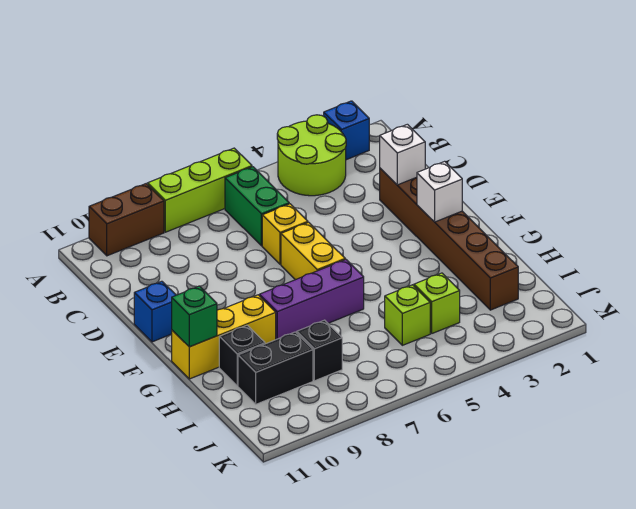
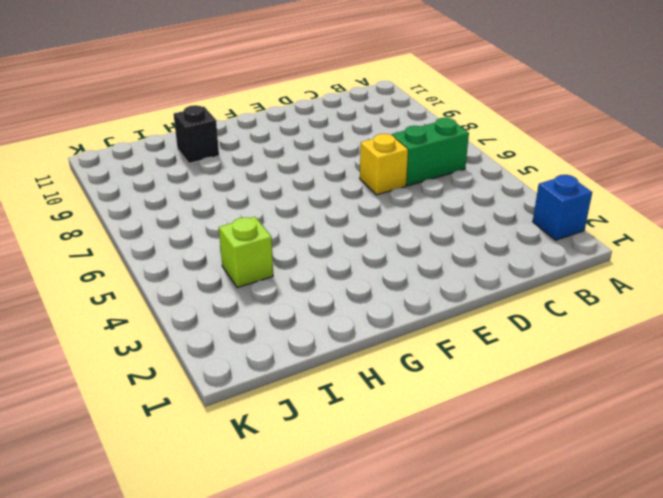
none -> lime round brick A3:B4 level 1
none -> lime brick A6:A8 level 1
none -> brown brick A9:A10 level 1

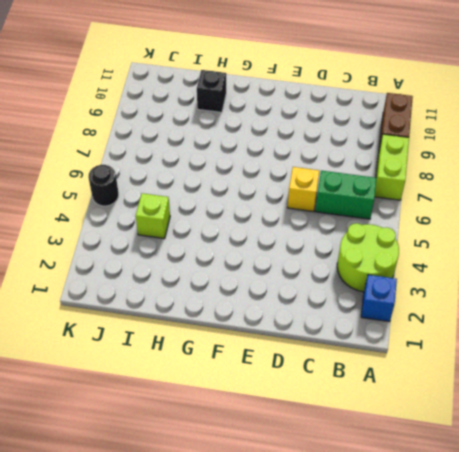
lime brick A7:A8 level 1 -> lime brick A6:A8 level 1
black round brick K5 level 1 -> none
none -> brown brick D2:I2 level 1
none -> yellow brick E6:F6 level 1
none -> blue brick E11 level 1

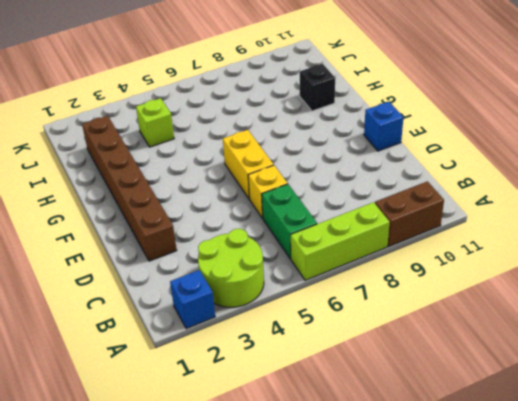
none -> purple brick G6:G8 level 1
none -> yellow brick G9:G11 level 1
none -> lime brick I5 level 1

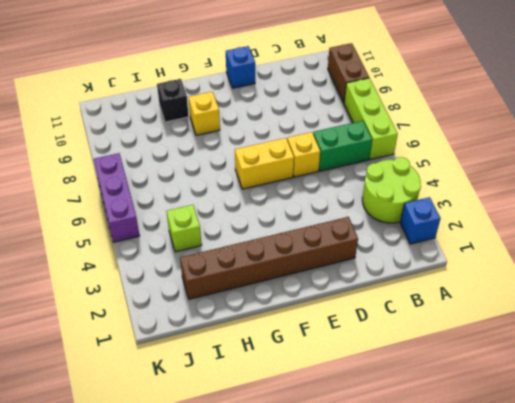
yellow brick G9 level 1 -> yellow brick G9:G11 level 1
purple brick K5:K7 level 1 -> purple brick G6:G8 level 1
none -> lime brick I5 level 1
none -> black brick I8 level 1
none -> black brick I9:I10 level 1

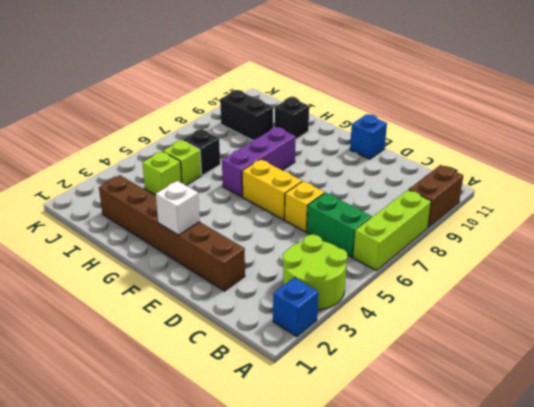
black brick I6 level 1 -> black brick I8 level 1
black brick I9:J9 level 1 -> black brick I9:I10 level 1
none -> yellow brick G9:G11 level 1
none -> white brick D2 level 2
none -> green brick G11 level 2

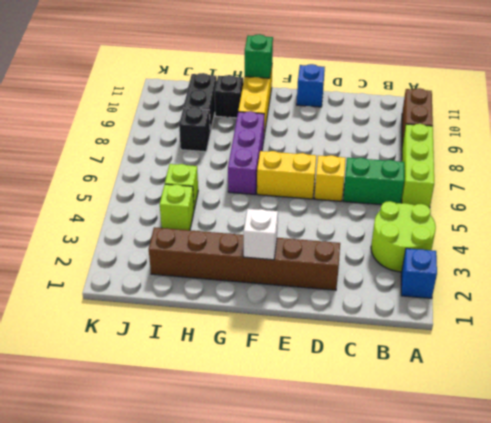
none -> white brick D2 level 2

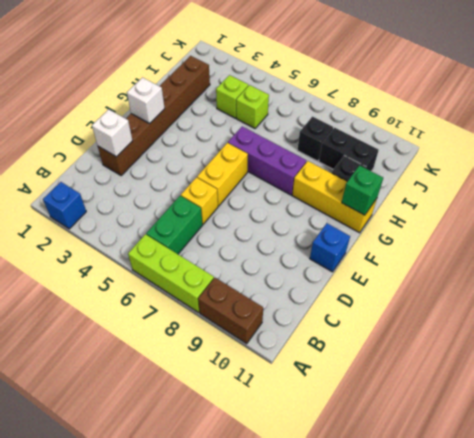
none -> lime round brick A3:B4 level 1

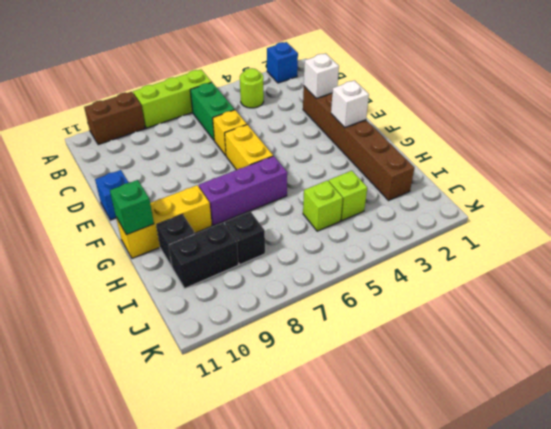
lime round brick B4 level 1 -> lime round brick A3:B4 level 1

